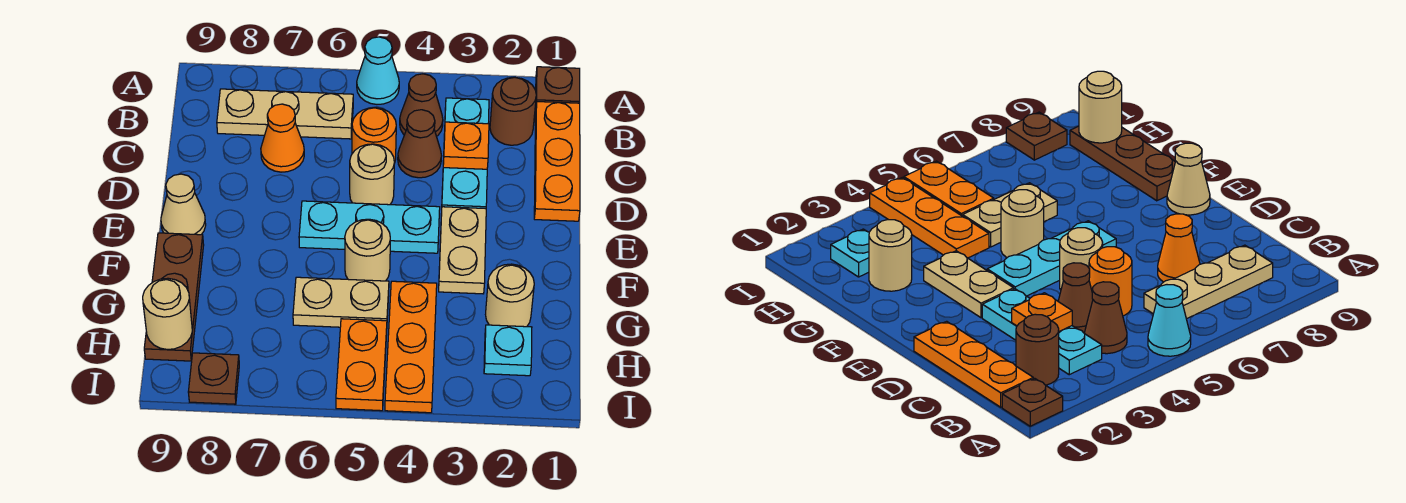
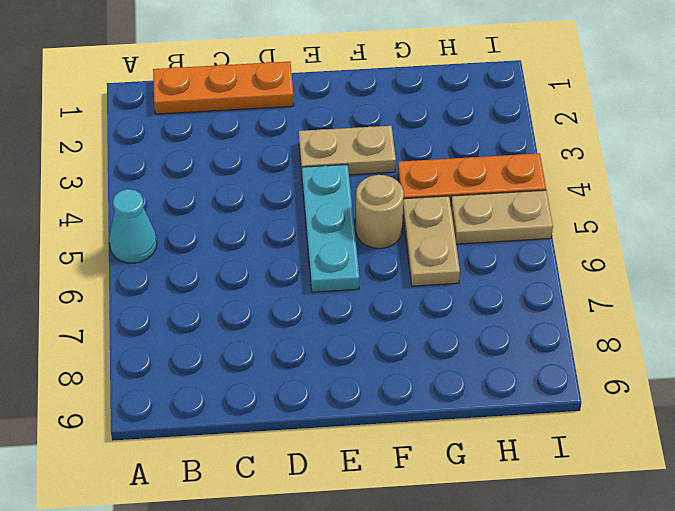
tan plate H5:I5 level 1 -> orange plate H5:I5 level 1
none -> brown plate A1 level 1
none -> brown round brick B2 level 1
none -> cyan plate B3:D3 level 1

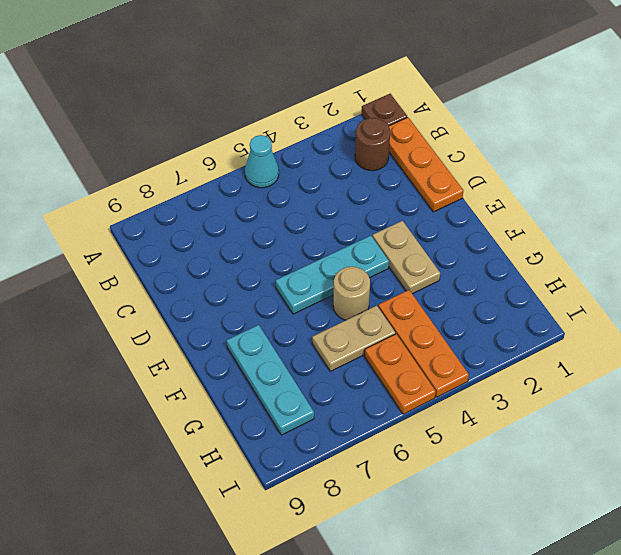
cyan plate F8:H8 level 1 -> cyan plate B3:D3 level 1
none -> brown cone B4 level 1
none -> tan plate B6:B8 level 1
none -> brown cone C4 level 1

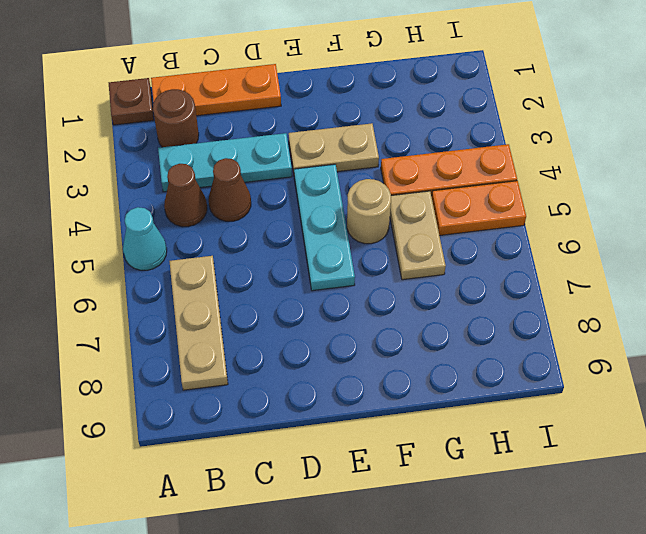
none -> orange round brick C5 level 1
none -> orange cone C7 level 1
none -> tan round brick D5 level 1

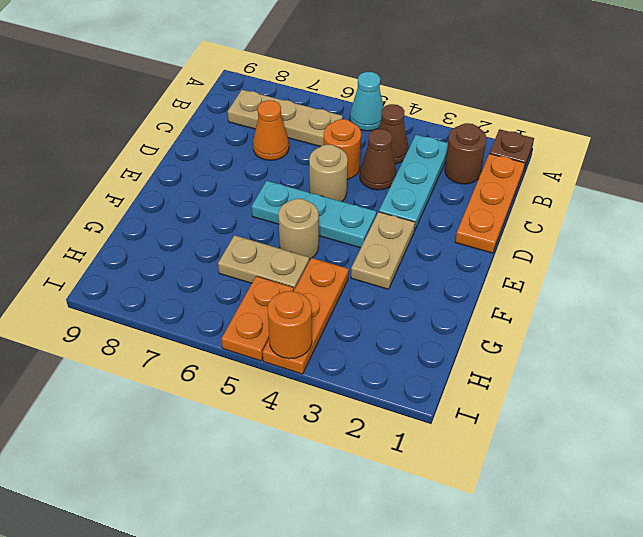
orange round brick I4 level 2 -> none
none -> tan cone E9 level 1
none -> brown plate F9:H9 level 1
none -> tan round brick G2 level 1

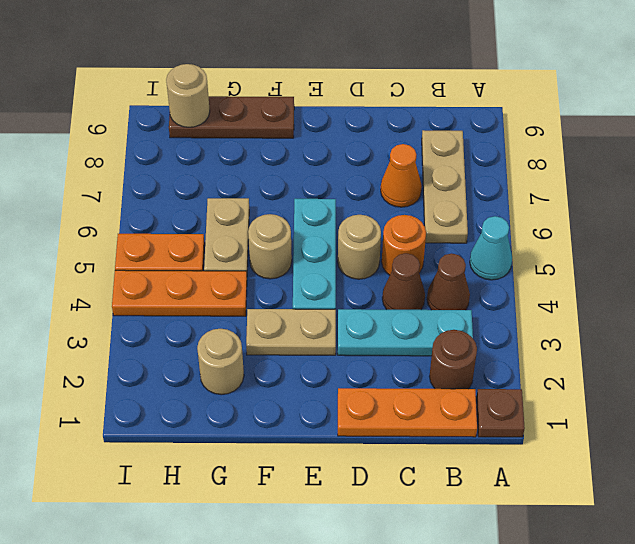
none -> tan cone E9 level 1
none -> cyan plate H2 level 1
none -> brown plate I8 level 1

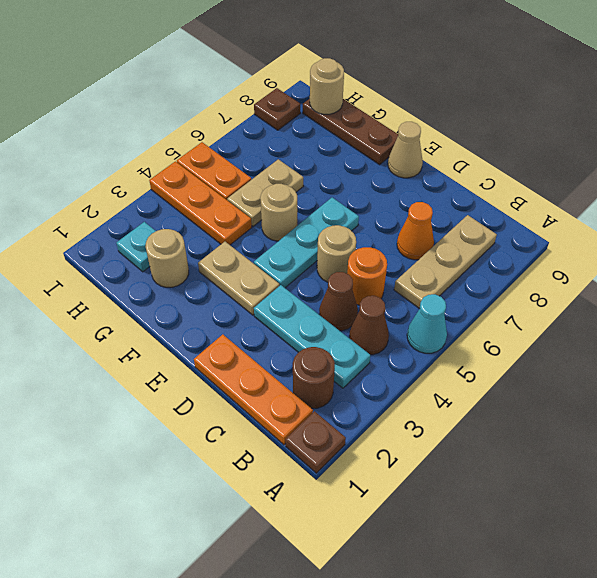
none -> orange plate C3 level 2

